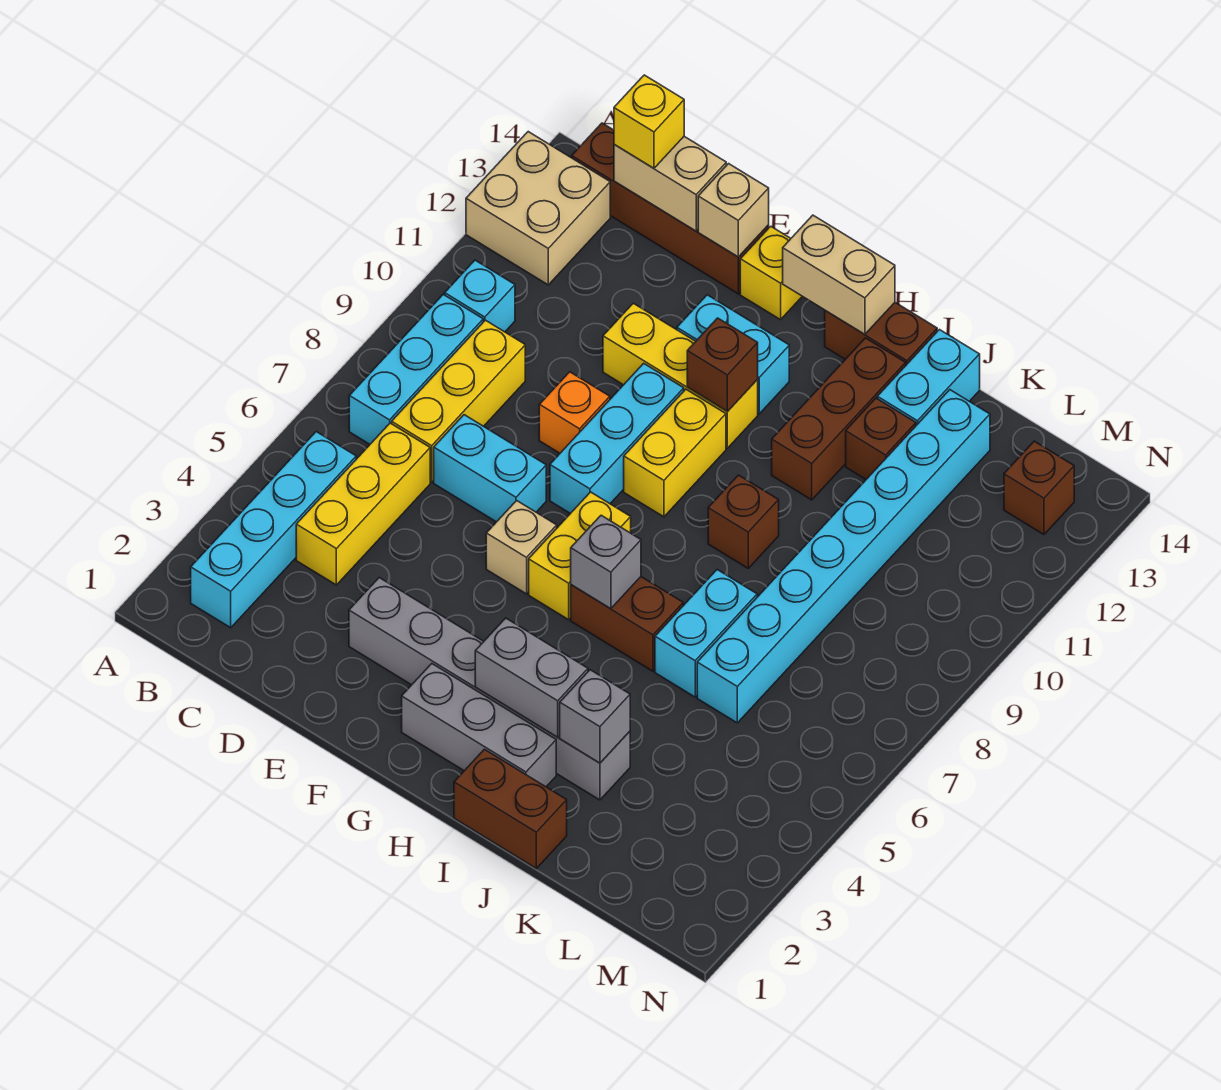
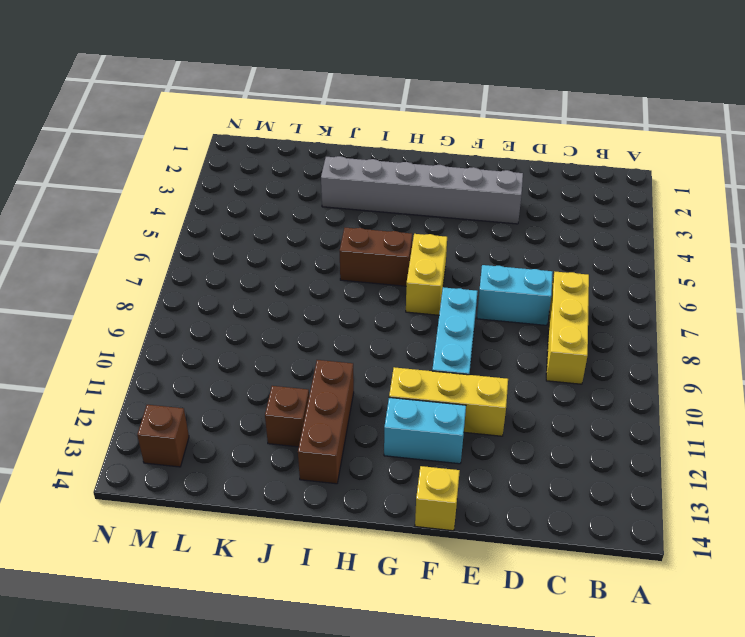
none -> tan brick A12:B13 level 1
none -> cyan brick B2:B5 level 1
none -> cyan brick B7:B9 level 1
none -> cyan brick B10 level 1

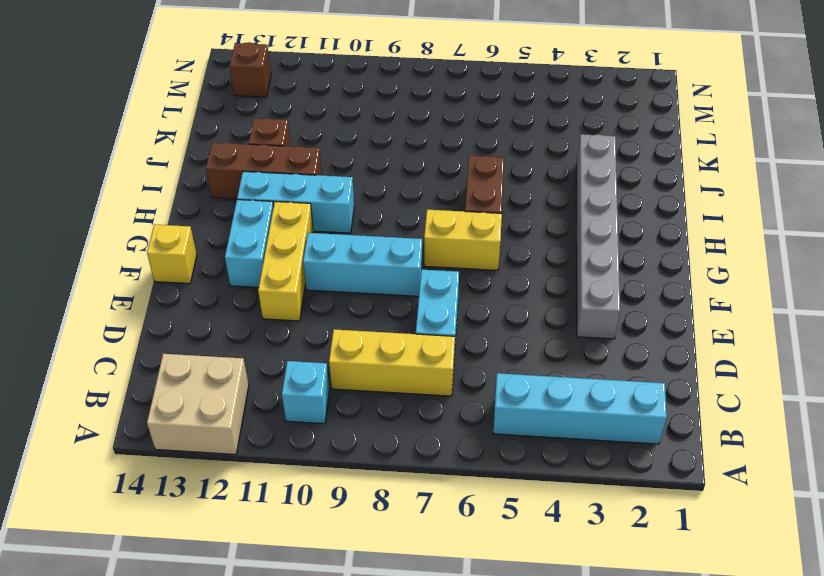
cyan brick H10:H12 level 1 -> cyan brick B7:B9 level 1
none -> brown brick B14:E14 level 1
none -> yellow brick C4:C6 level 1
none -> orange brick E9 level 1
none -> tan brick F6 level 1

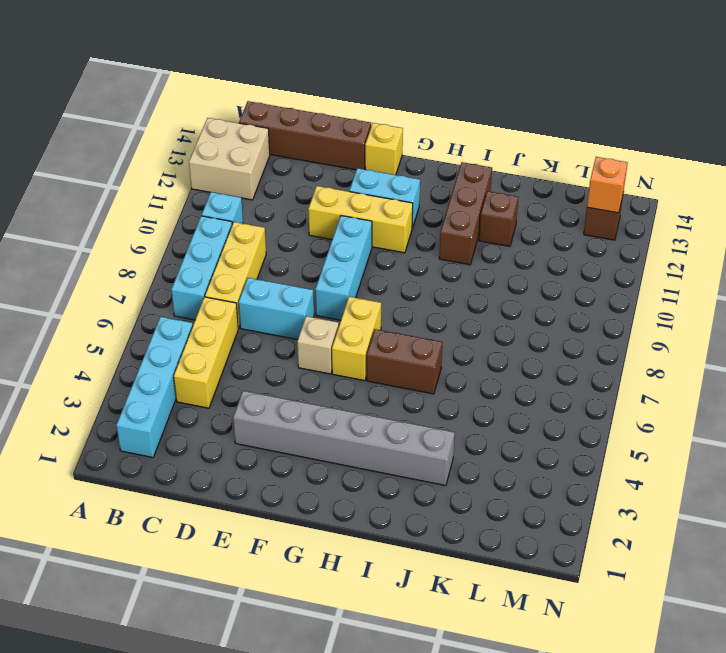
orange brick M13 level 2 -> orange brick E9 level 1
none -> grey brick G2:I2 level 1
none -> yellow brick G9:G10 level 1
none -> brown brick H14:I14 level 1
none -> brown brick I1:J1 level 1

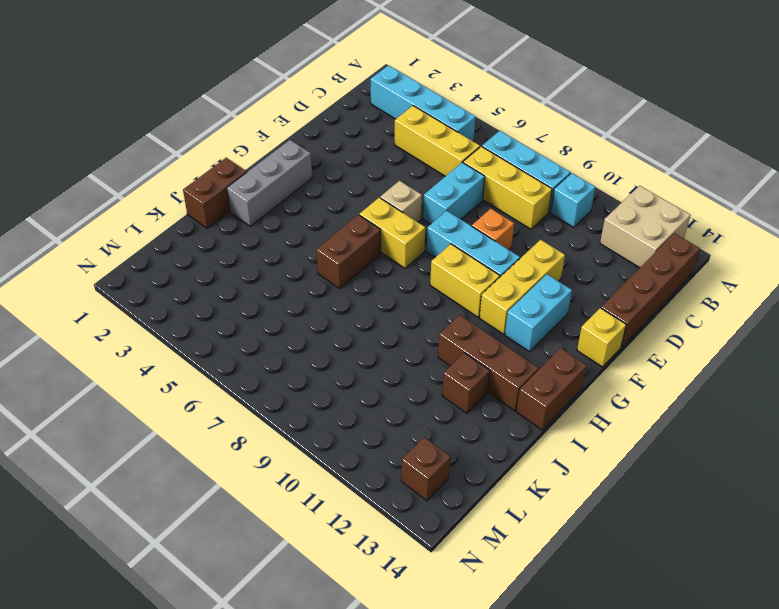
none -> grey brick E3:J3 level 1
none -> brown brick I9 level 1
none -> cyan brick J6:J7 level 1
none -> cyan brick J13:J14 level 1

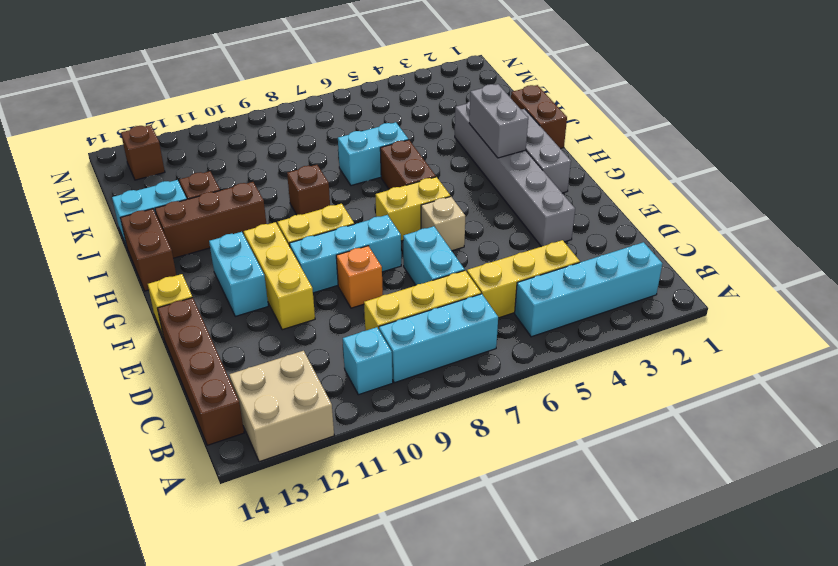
none -> cyan brick K6:K13 level 1
none -> tan brick C14:D14 level 2
none -> tan brick E14 level 2
none -> brown brick G11 level 2

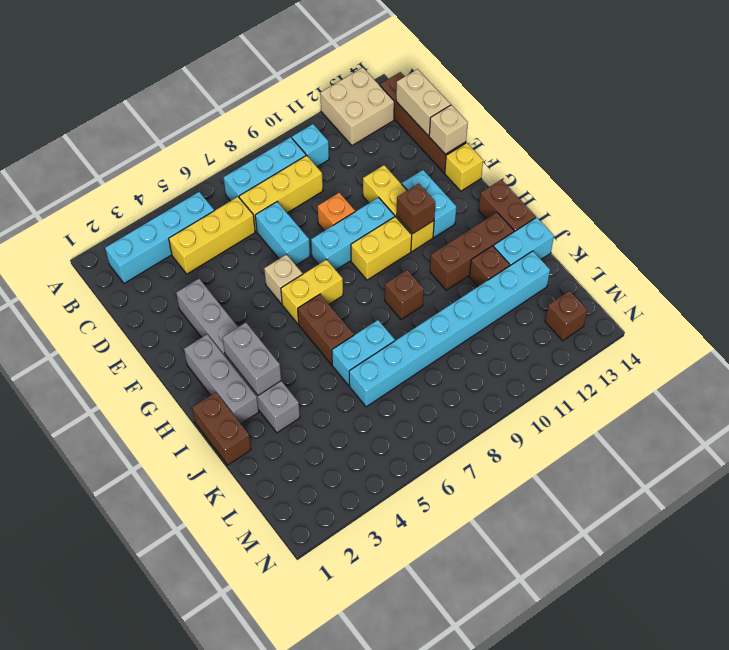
none -> tan brick G14:H14 level 2
none -> grey brick H6 level 2
none -> grey brick J3 level 2
none -> yellow brick C14 level 3

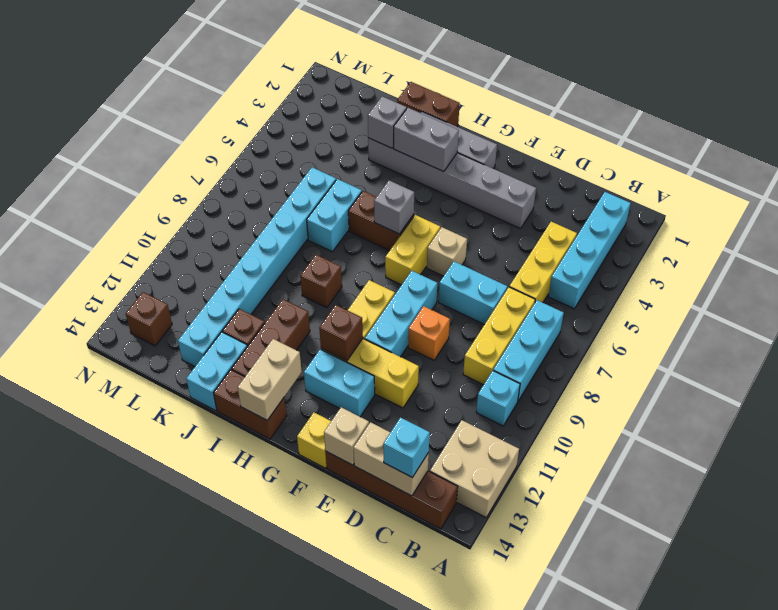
cyan brick C14 level 3 -> yellow brick C14 level 3
tan brick H13:H14 level 2 -> tan brick G14:H14 level 2

